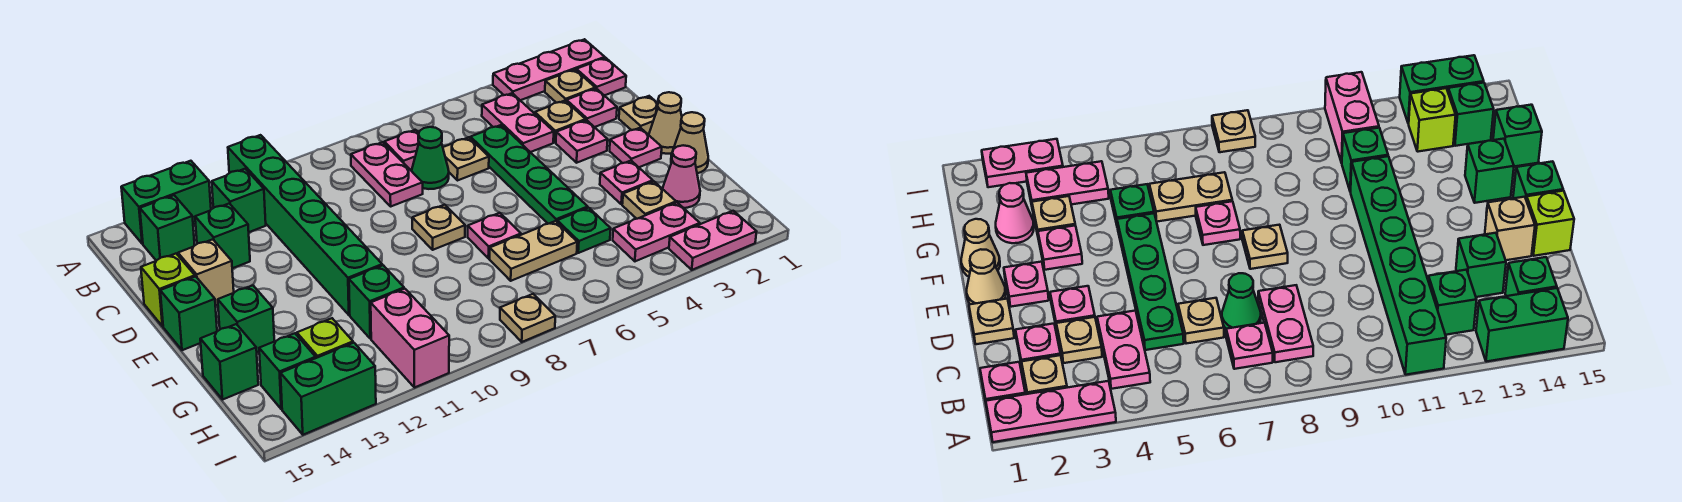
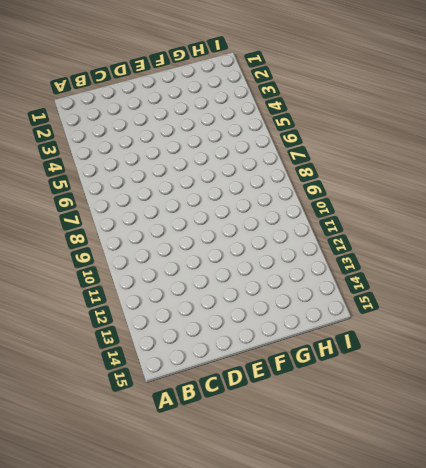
none -> pink plate A1:A3 level 1
none -> green brick A11:F11 level 1
none -> green brick A13:A14 level 1
none -> pink plate B1 level 1

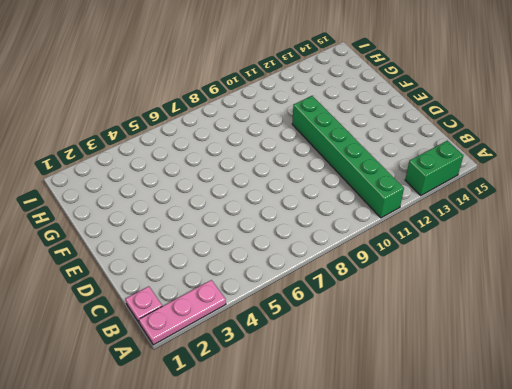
none -> tan plate B2 level 1
none -> pink plate B4:C4 level 1
none -> pink plate B7 level 1
none -> pink plate B8:C8 level 1

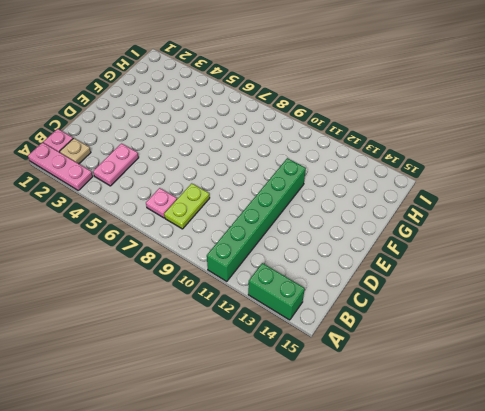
lime plate B8:C8 level 1 -> pink plate B8:C8 level 1
none -> green brick B12 level 1
none -> green brick B14 level 1
none -> pink plate C2 level 1
none -> tan plate C3 level 1

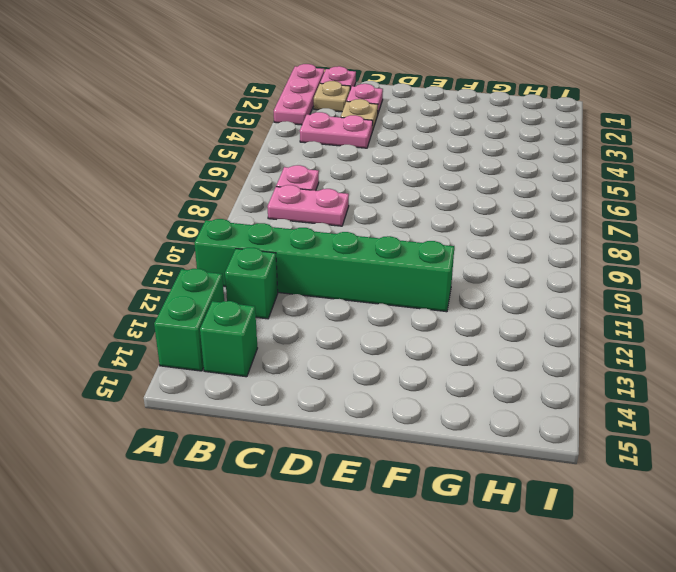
none -> green plate C5:F5 level 1
none -> tan plate C6 level 1
none -> green cone C7 level 1
none -> green brick C13 level 1

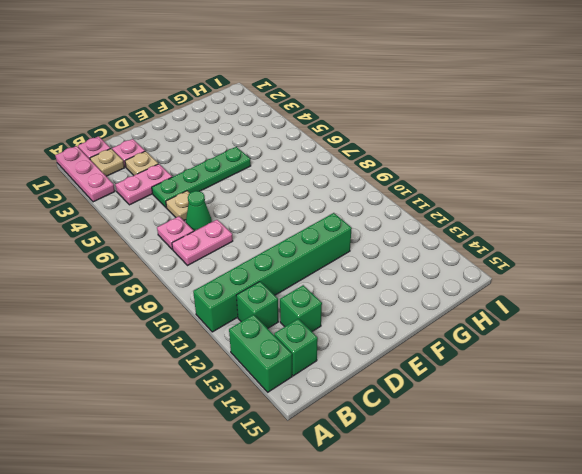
none -> tan plate D1 level 1
none -> pink plate D3 level 1
none -> tan brick D14 level 1
none -> lime brick D15 level 1

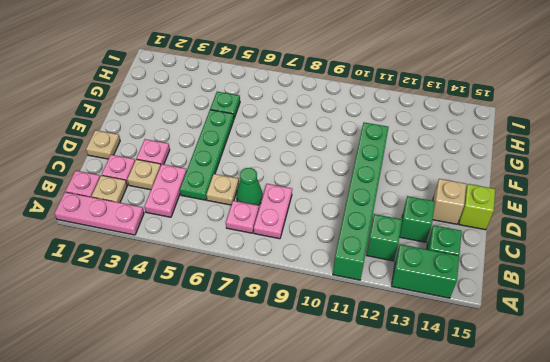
none -> tan cone E1 level 1
none -> pink plate E2 level 1
none -> tan plate E8 level 1
none -> green brick E15 level 1

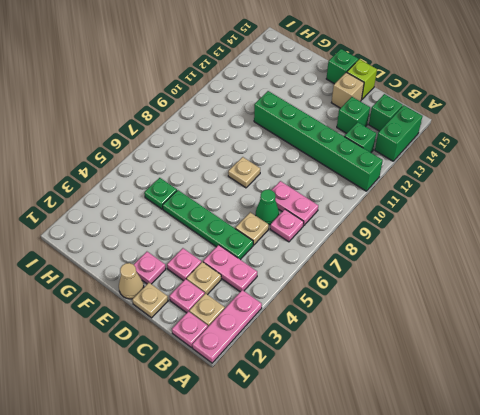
none -> tan cone F1 level 1
none -> pink plate F3 level 1
none -> pink plate F7 level 1
none -> green brick F14 level 1

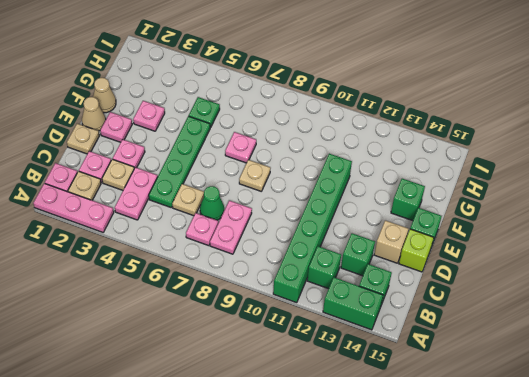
none -> pink cone G2 level 1
none -> tan plate G3 level 1
none -> tan plate G6:G7 level 1
none -> green brick G11 level 1

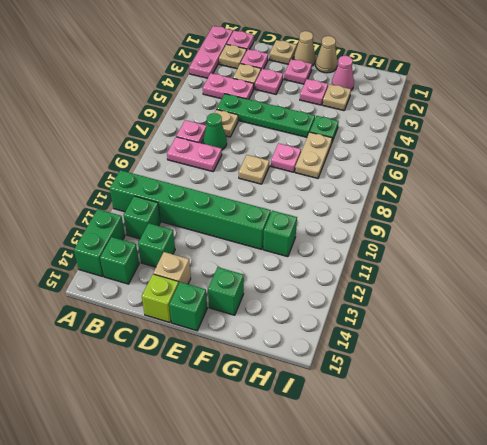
none -> green brick G15 level 1
none -> pink plate H3:H4 level 1
none -> pink brick H11:I11 level 1
none -> lime brick H13 level 1

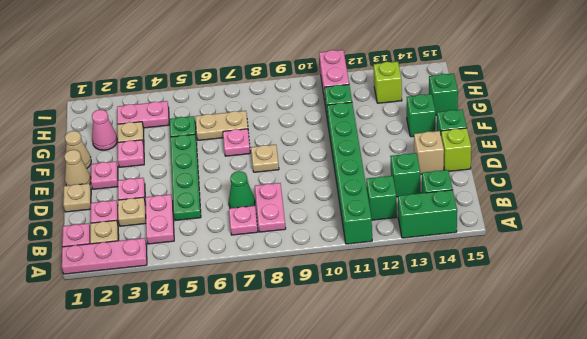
none -> tan plate C6 level 1
none -> green brick H14 level 1
none -> pink plate I2:I3 level 1
none -> tan plate I8 level 1

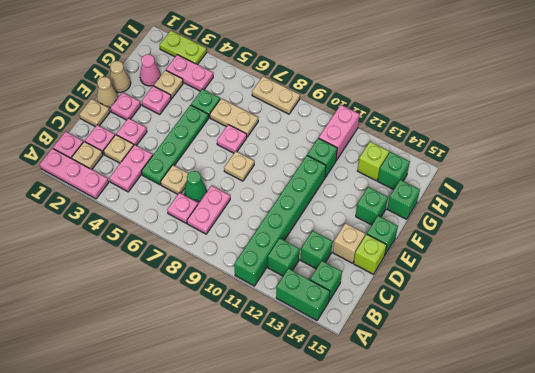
lime plate I2:I3 level 1 -> pink plate I2:I3 level 1
tan plate I7:I8 level 1 -> tan plate I8 level 1
none -> green brick I13:I14 level 1

